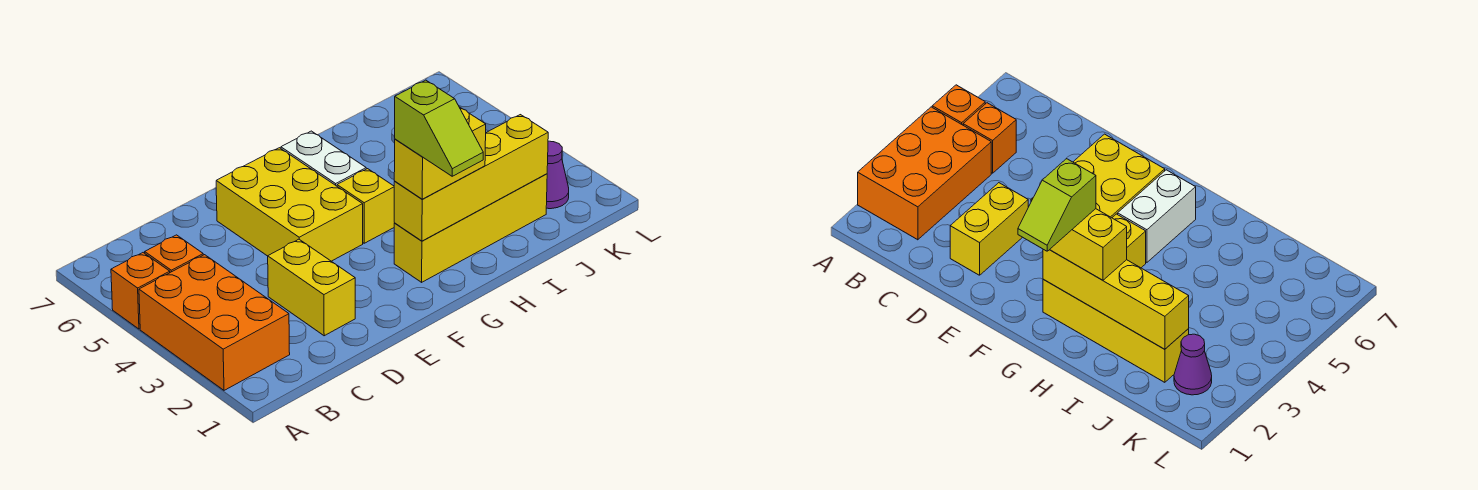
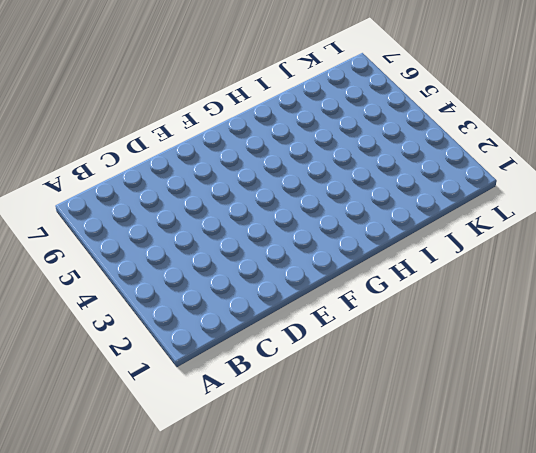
none -> orange brick A2:B4 level 1
none -> orange brick A5 level 1
none -> orange brick B5 level 1

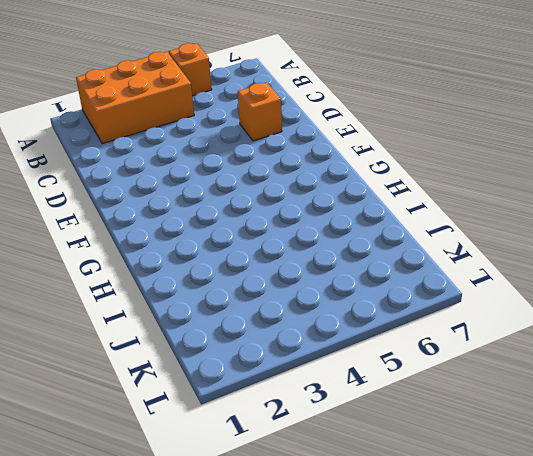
orange brick D6 level 1 -> orange brick B5 level 1
none -> yellow brick D2:D3 level 1
none -> yellow brick E4:F6 level 1
none -> yellow brick G2:J2 level 1

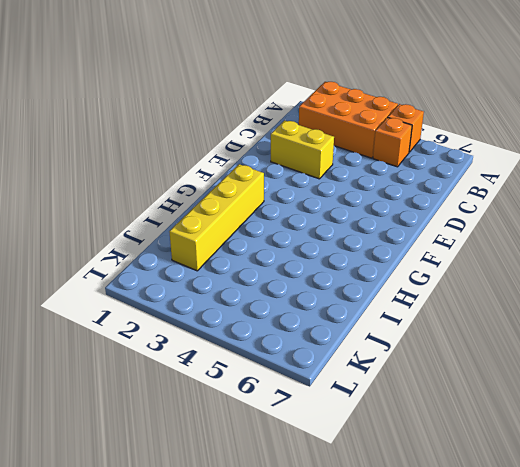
none -> yellow brick E4:F6 level 1
none -> yellow brick G4 level 1
none -> white brick G5:G6 level 1

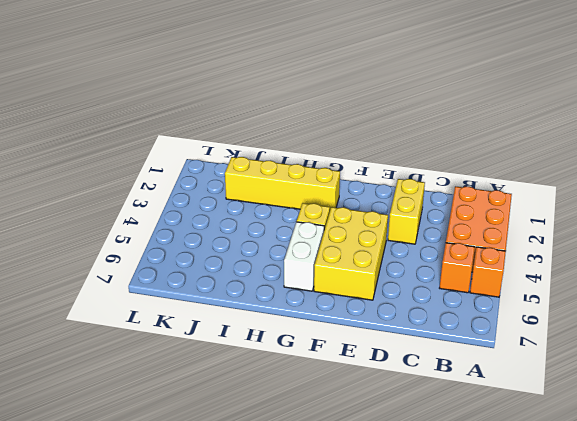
none -> purple cone K2 level 1
none -> yellow brick G2:J2 level 2
none -> yellow brick G2:H2 level 3

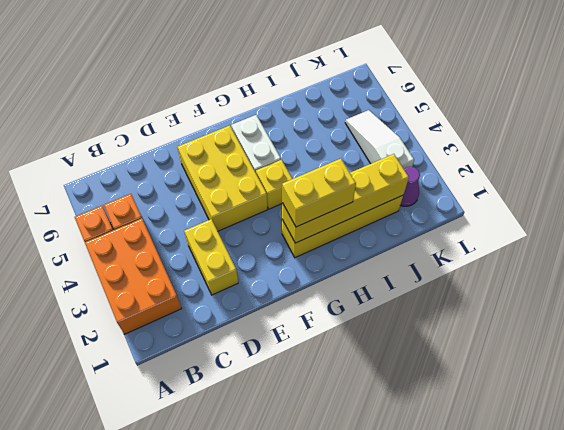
white slope K3:K5 level 1 top 3 -> none
none -> lime slope G1:G2 level 4 top 2

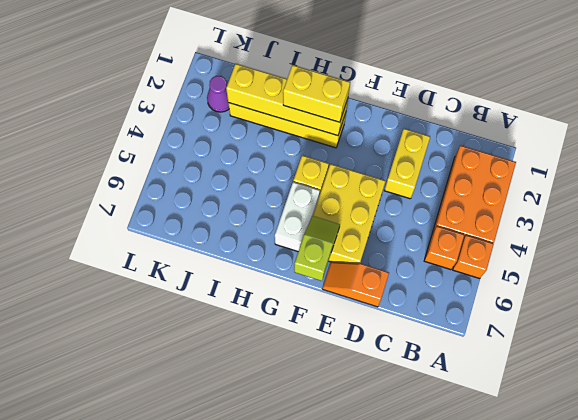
orange slope D7:E7 level 1 top D -> none
lime slope F6:F7 level 2 top 7 -> lime slope G1:G2 level 4 top 2

